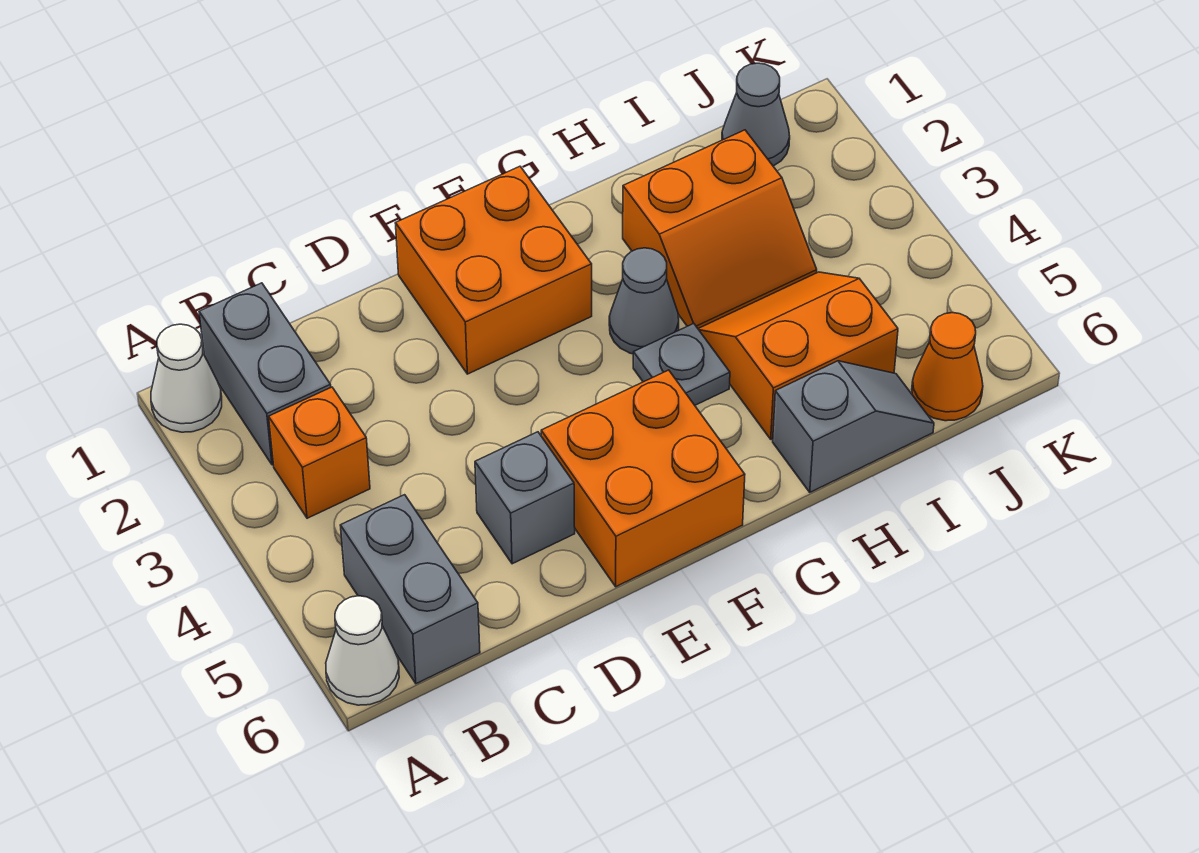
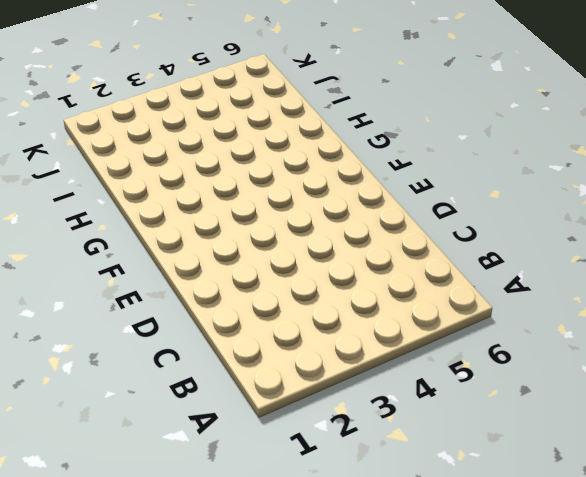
none -> white cone A1 level 1
none -> white cone A6 level 1
none -> grey brick B1:B2 level 1

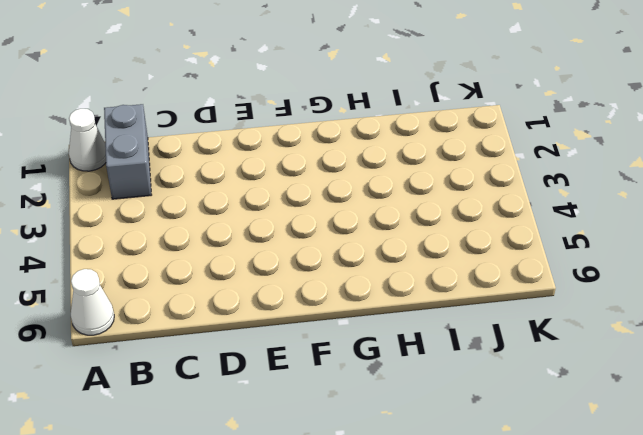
none -> orange brick B3 level 1
none -> grey brick B5:B6 level 1
none -> grey brick D5 level 1

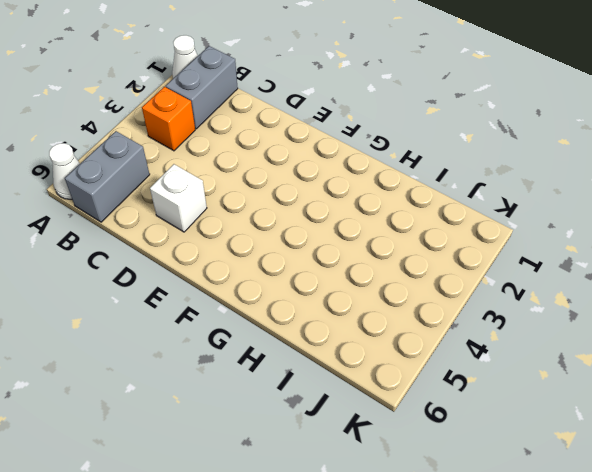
white brick D5 level 1 -> grey brick D5 level 1
none -> orange brick E1:F2 level 1
none -> orange brick E5:F6 level 1
none -> grey cone G3 level 1

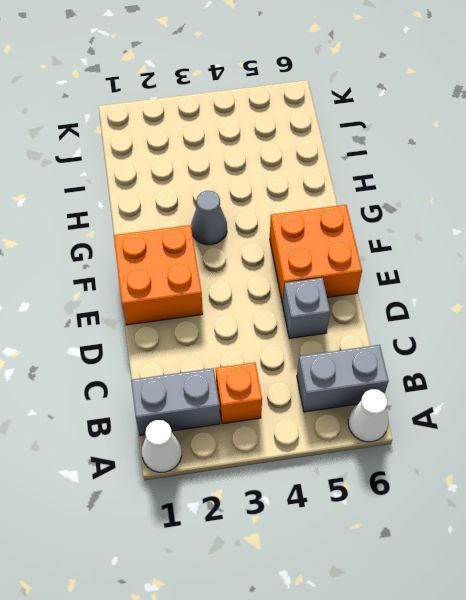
none -> grey plate G4 level 1
none -> orange slope H2:I3 level 1 top 2
none -> orange slope H4:I5 level 1 top 5

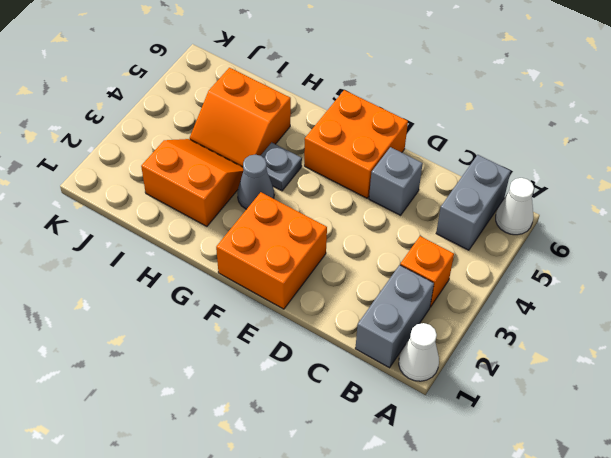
none -> grey slope H6:I6 level 1 top H
none -> grey cone J1 level 1
none -> orange cone J6 level 1

